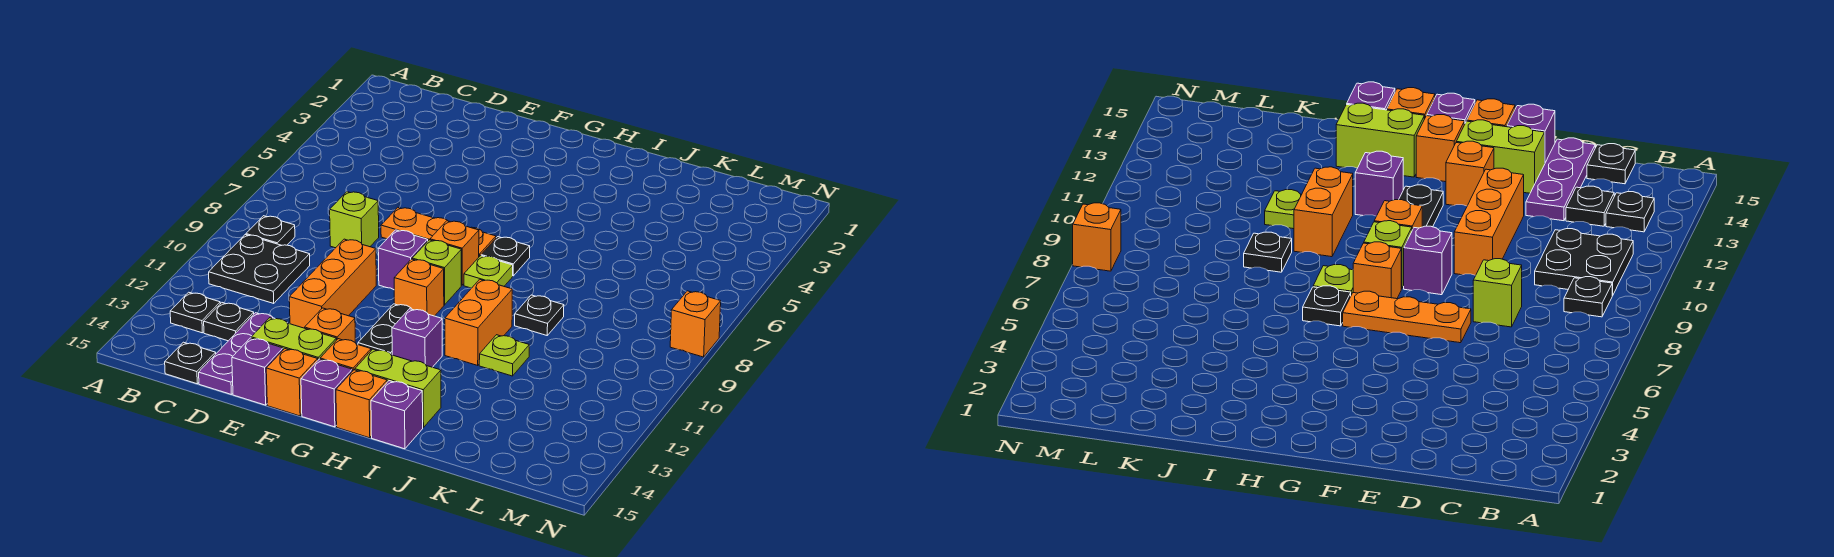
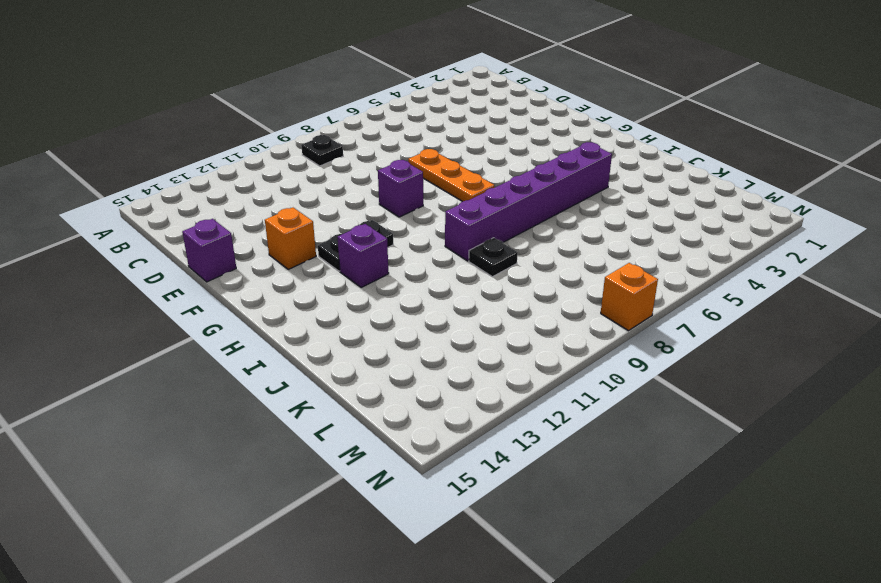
purple brick I4:I9 level 1 -> none
none -> black plate B10:C11 level 1
none -> black plate B13 level 1
none -> black plate C13 level 1
none -> black plate C15 level 1

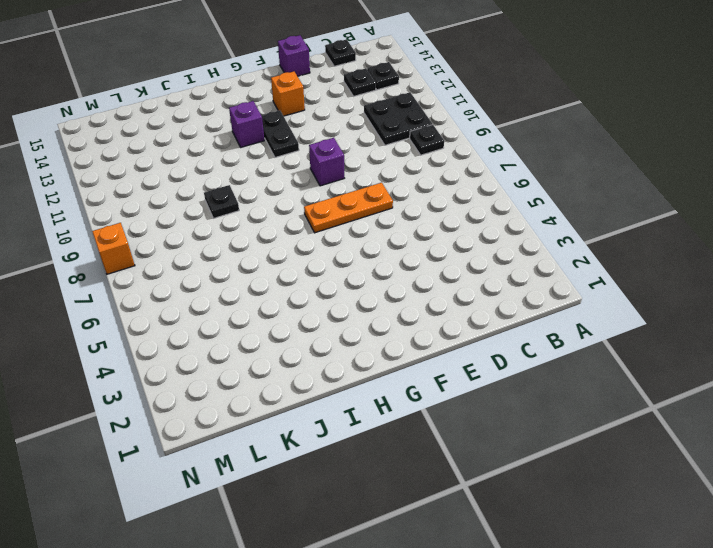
none -> lime brick D8 level 1
none -> purple plate D13:D15 level 1
none -> orange brick E10:E12 level 1
none -> lime brick E14:F14 level 1

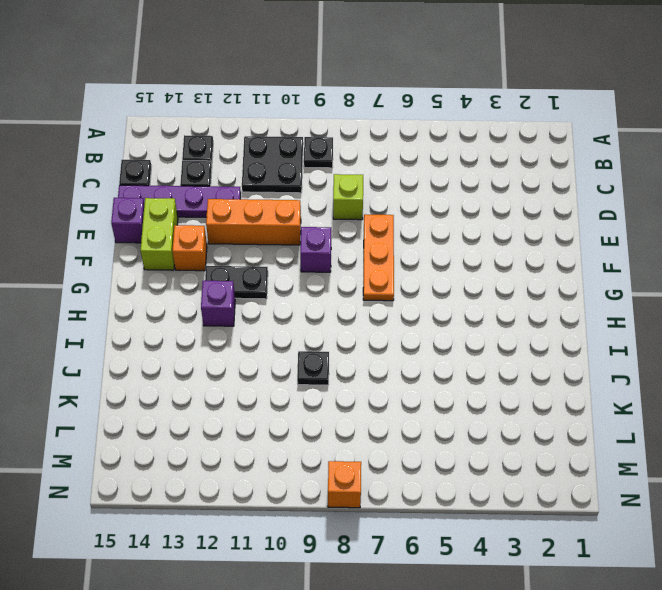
purple plate D12:D15 level 1 -> purple plate D13:D15 level 1
none -> orange brick F15 level 1
none -> orange brick G8 level 1
none -> lime brick G9 level 1
none -> orange brick G10 level 1

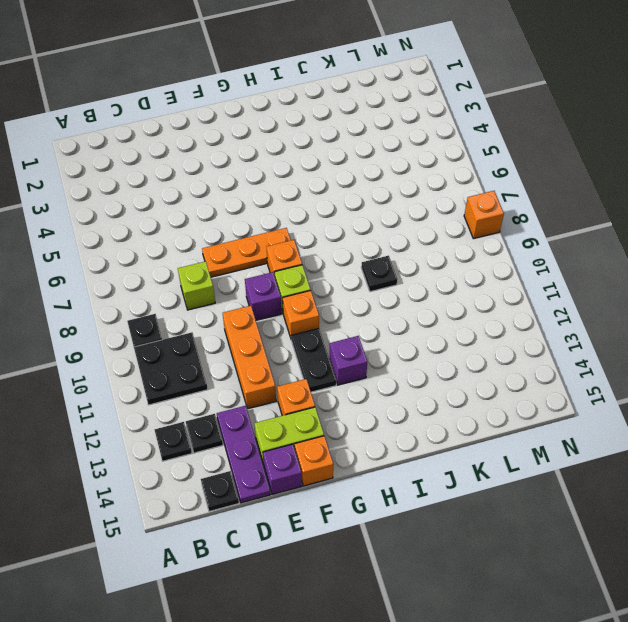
none -> orange brick G14 level 1
none -> purple brick G15 level 1
none -> black plate H7 level 1
none -> lime plate H8 level 1

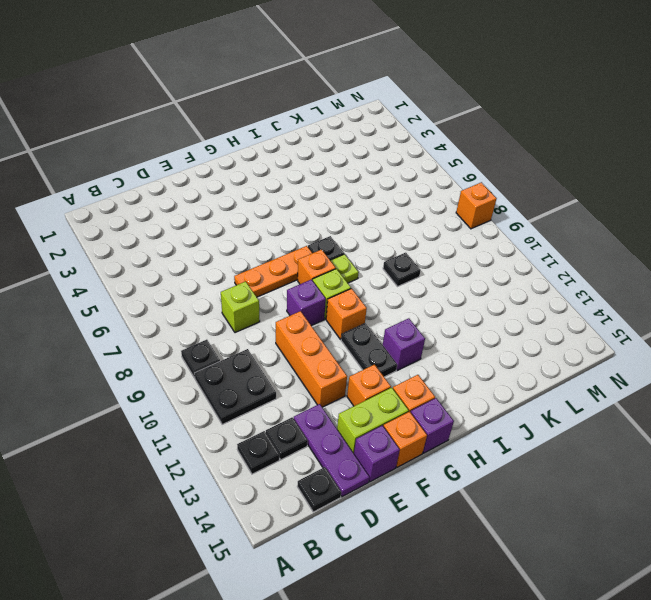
none -> lime brick H14:I14 level 1
none -> orange brick H15 level 1
none -> orange brick I10:I11 level 1
none -> purple brick I15 level 1

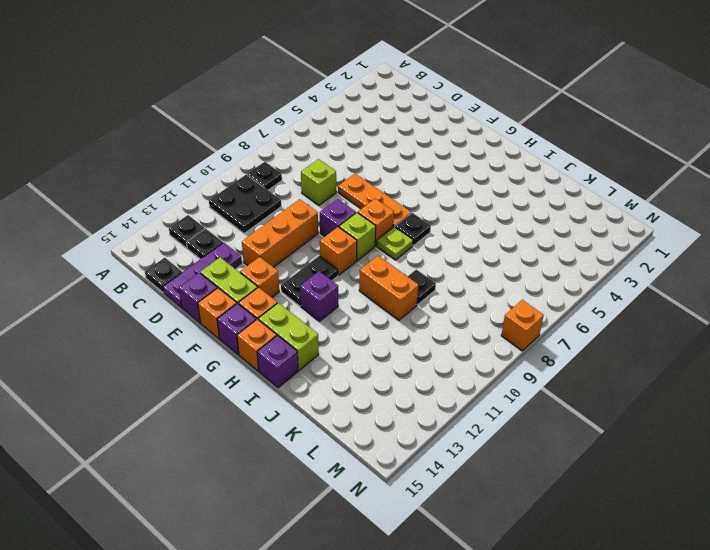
orange brick I10:J10 level 1 -> orange brick I10:I11 level 1
none -> lime plate J11 level 1

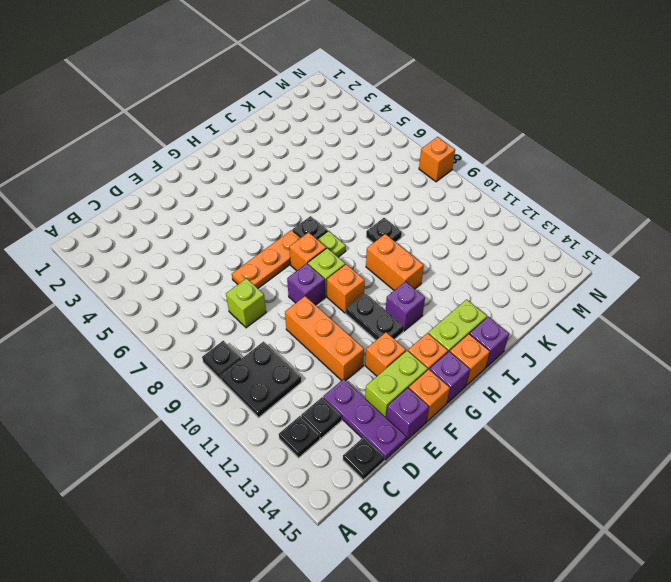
none -> lime plate J11 level 1

